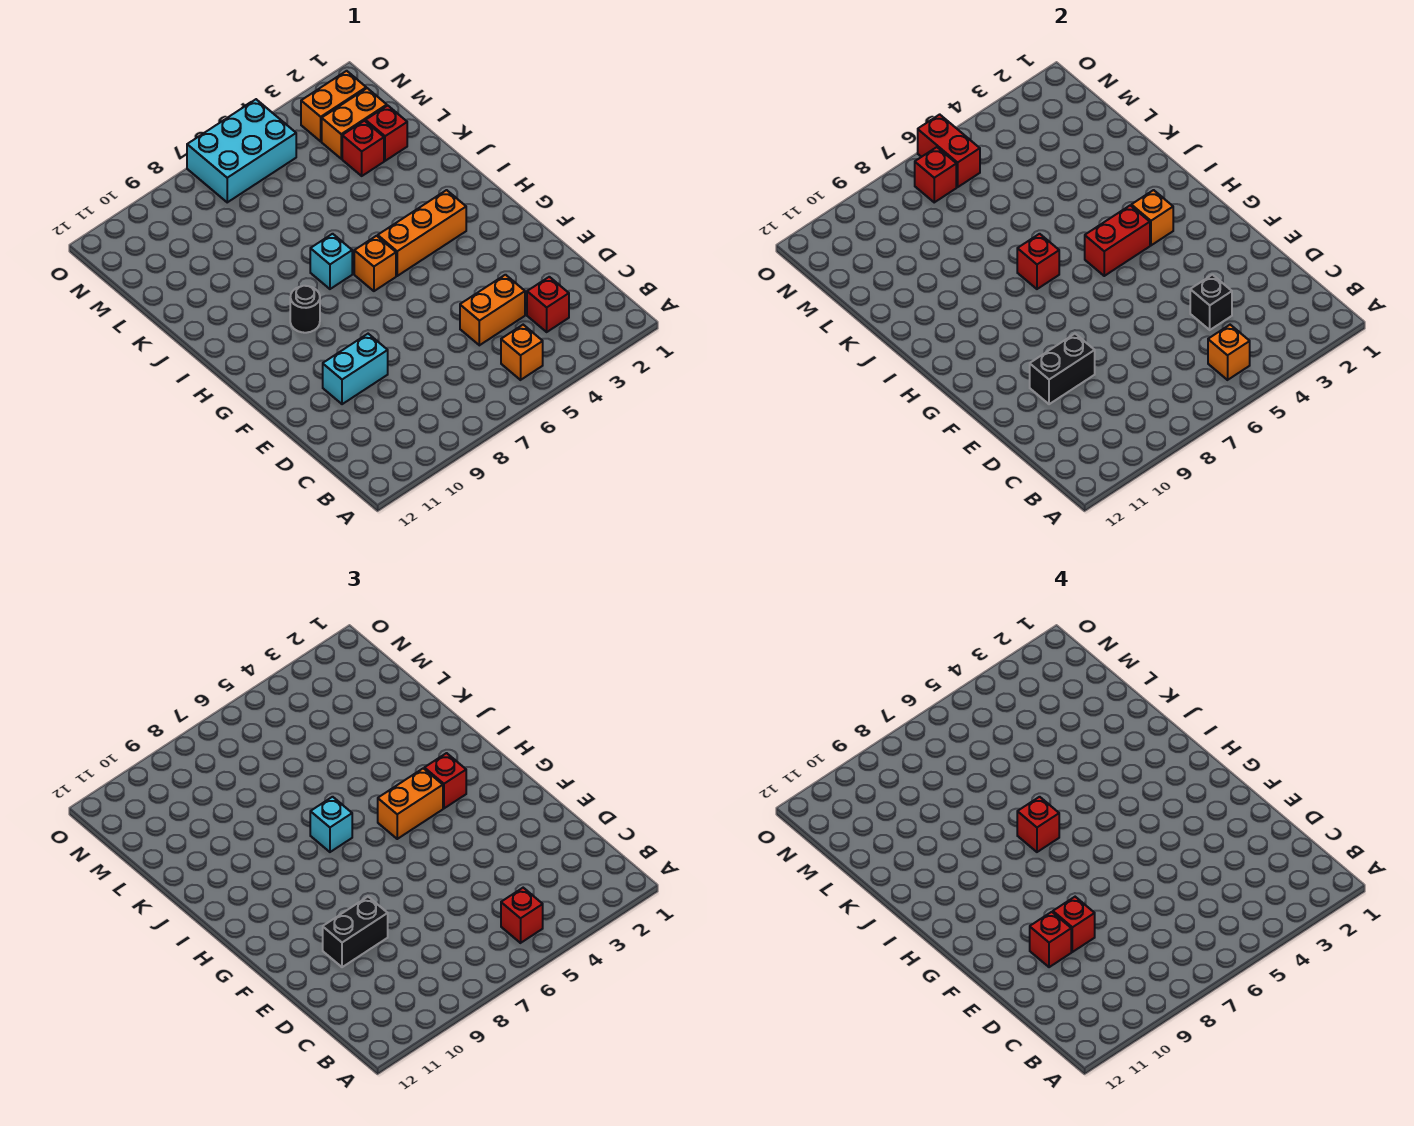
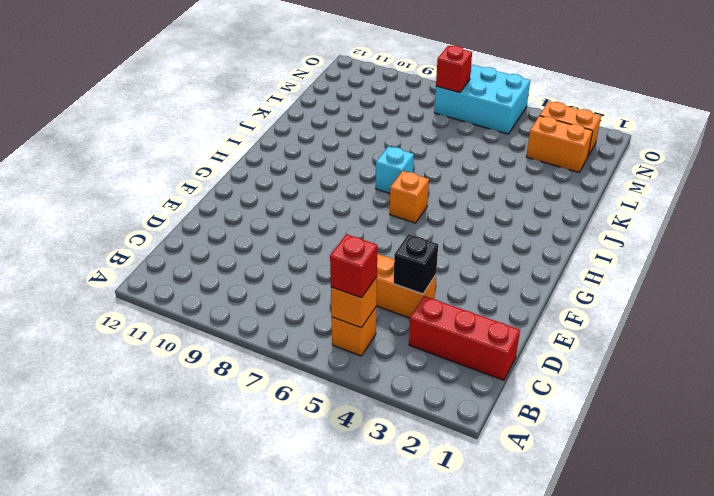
red brick C1:C3 level 1 -> red brick C3 level 1
none -> cyan brick E9:E10 level 1
none -> orange brick H3:H5 level 1
none -> black round brick H9 level 1

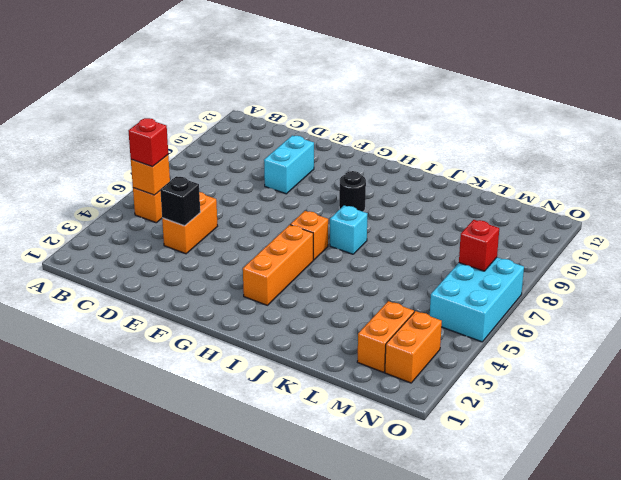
none -> red brick C3 level 1
none -> red brick L2 level 1
none -> red brick L3 level 1

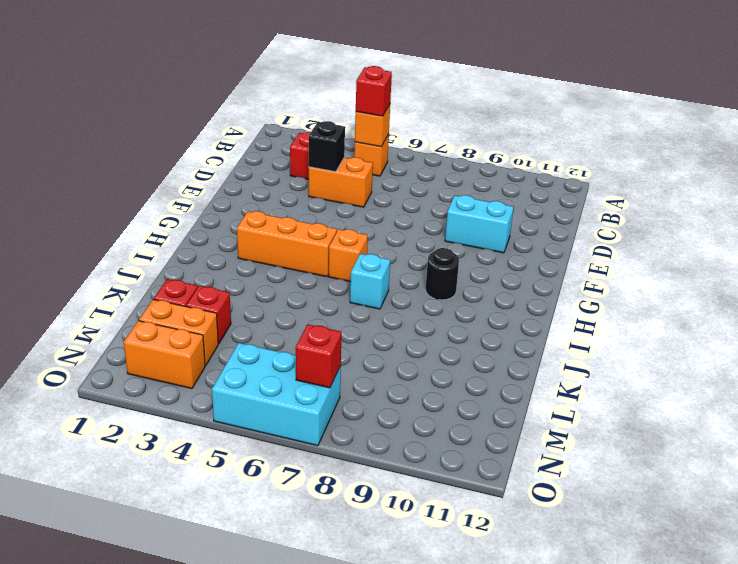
none -> black brick E9:E10 level 2
none -> orange brick H3 level 2
none -> red brick H4:H5 level 2

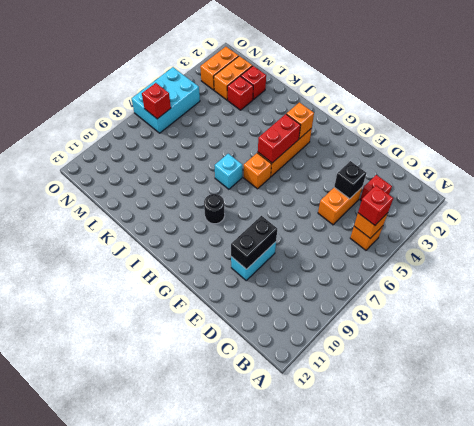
none -> red brick I7 level 2
none -> red brick N6:O6 level 2
none -> black brick E9:E10 level 3

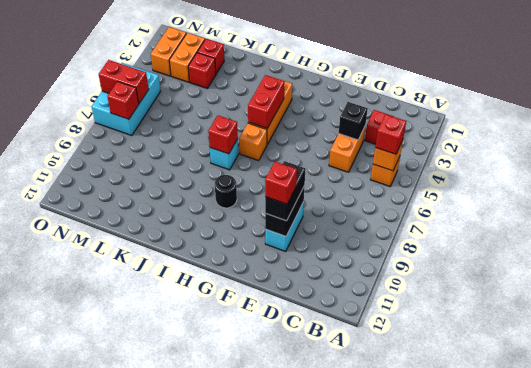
none -> orange brick H3 level 2
none -> red brick H3 level 3
none -> orange brick H4:H5 level 3

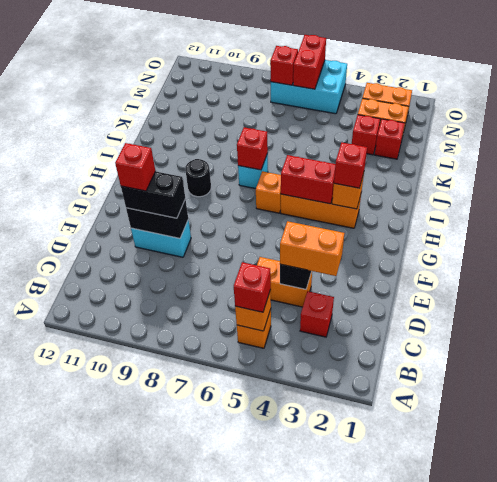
orange brick D3:D4 level 3 -> orange brick H4:H5 level 3
none -> cyan brick I7 level 3
none -> red brick E9 level 4
none -> red brick I7 level 4

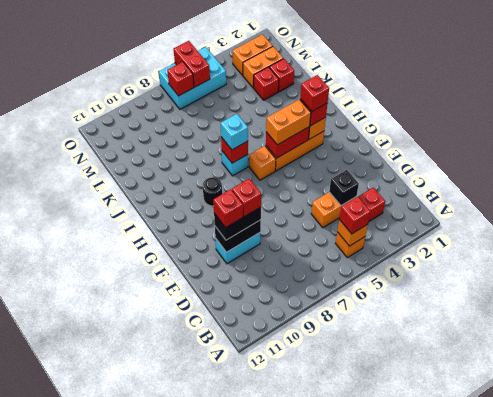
red brick H3 level 4 -> red brick I7 level 4

